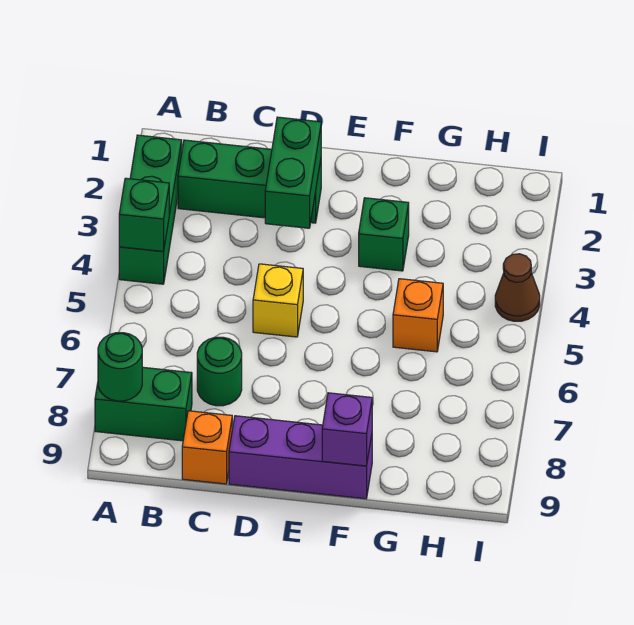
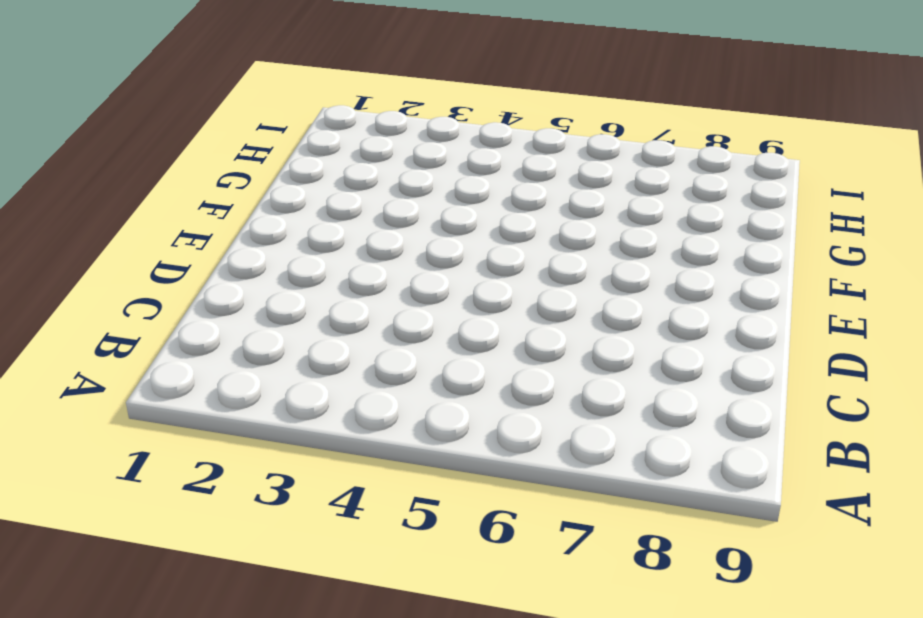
none -> green brick A2:A4 level 1
none -> green brick A8:B8 level 1
none -> green brick B2:D2 level 1

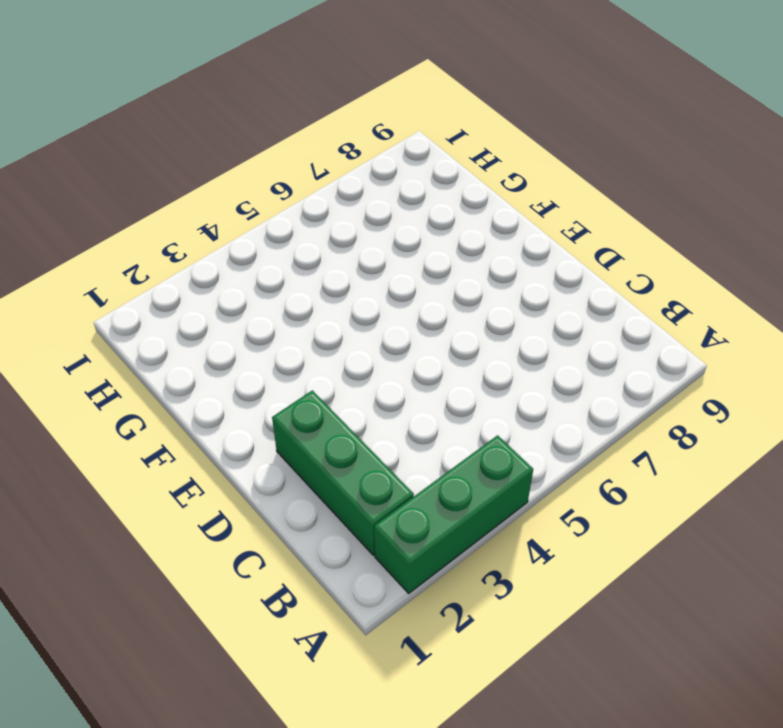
none -> green brick A8:B8 level 1
none -> green round brick C7 level 1
none -> orange brick C9 level 1

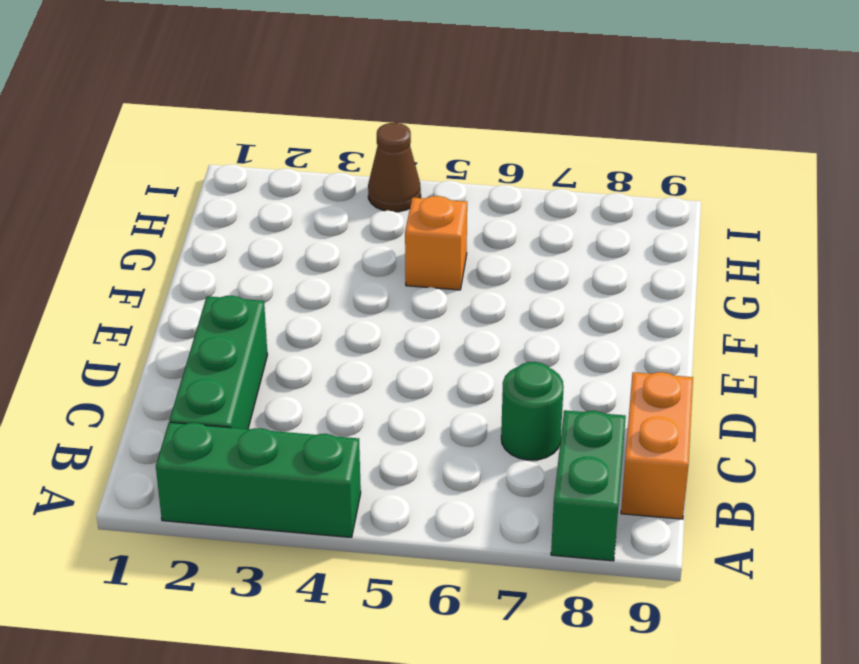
orange brick B9:C9 level 1 -> orange brick C9 level 1
none -> yellow brick D5 level 1
none -> purple brick D9:F9 level 1
none -> green brick F3 level 1

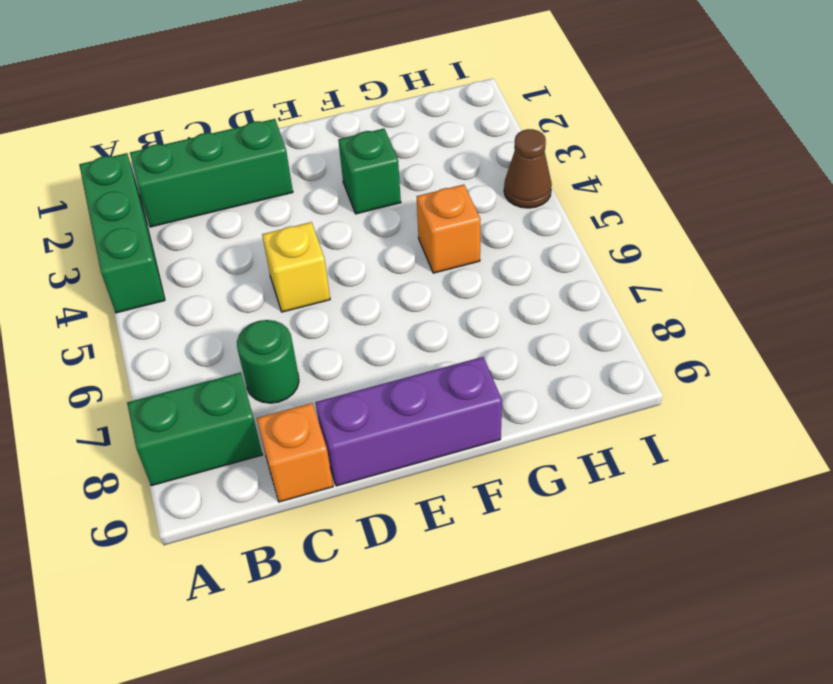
none -> green brick A4 level 2
none -> green round brick A8 level 2
none -> green brick D2:D3 level 2

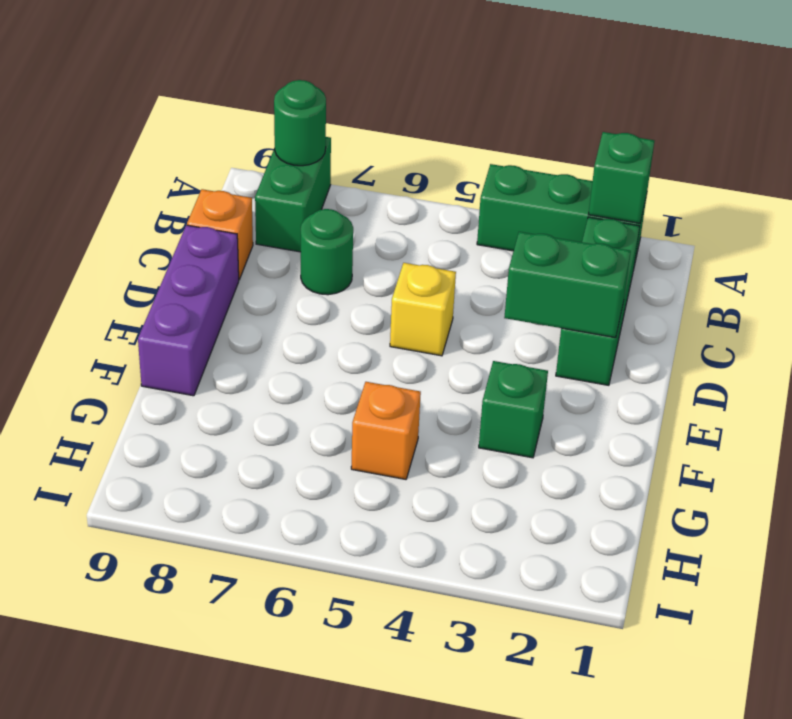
green brick A2 level 2 -> green brick A4 level 2
none -> brown cone I4 level 1
none -> purple brick F9 level 2

